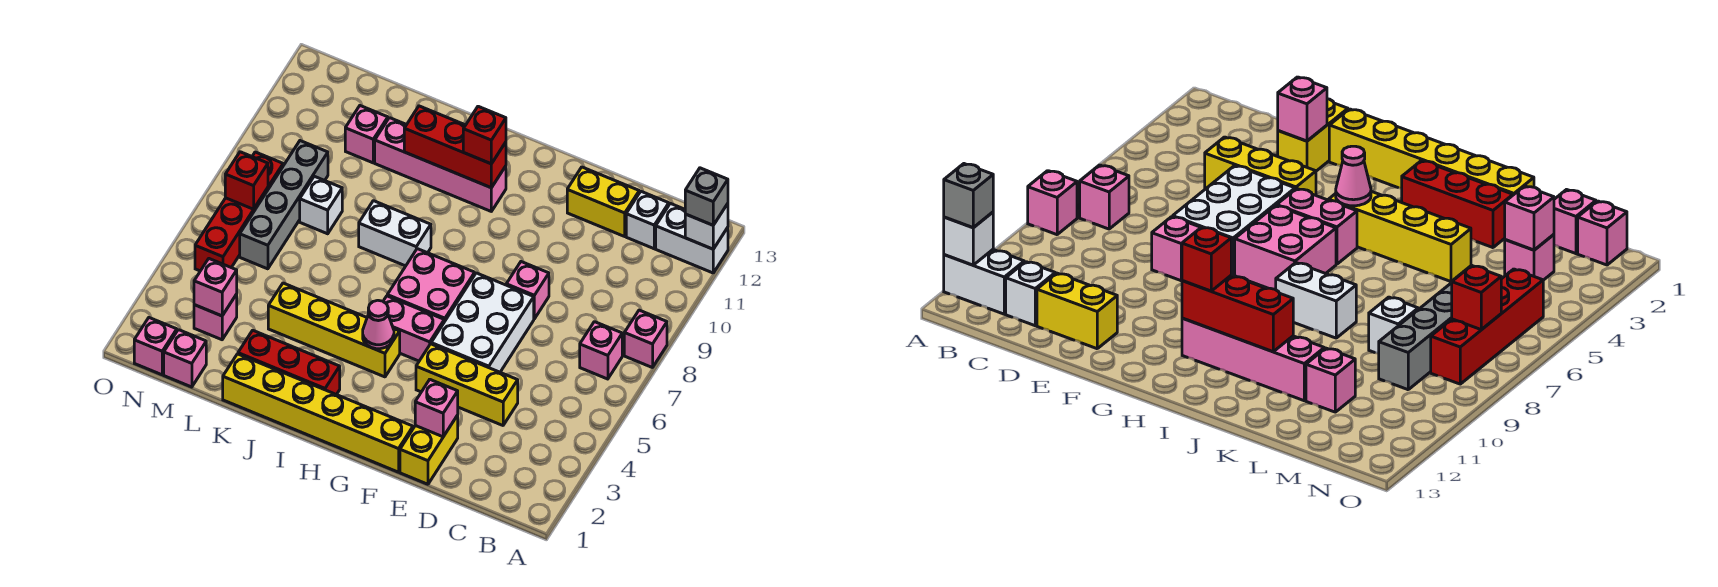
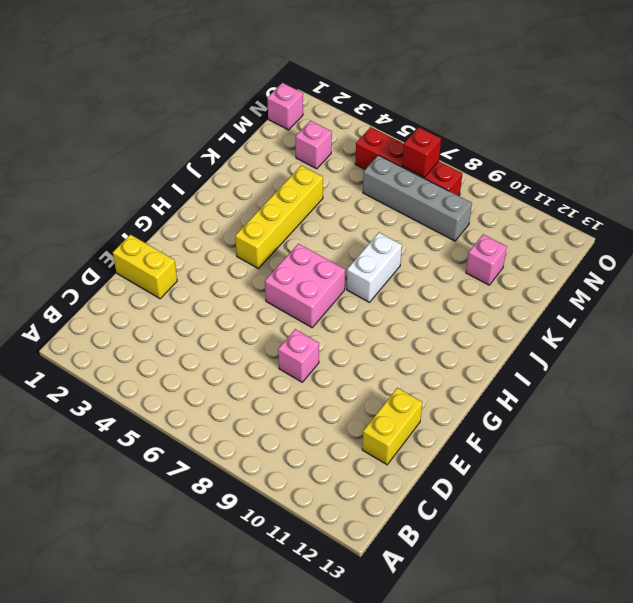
none -> pink brick A8 level 1
none -> white brick A12:B12 level 1
none -> pink brick B7 level 1
none -> white brick C12 level 1

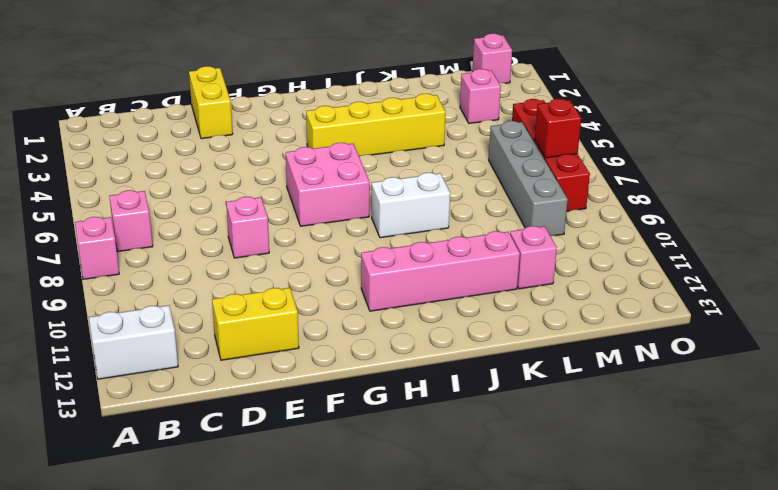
none -> white brick C12 level 1
none -> yellow brick D4:F4 level 1
none -> white brick E5:F7 level 1
none -> yellow brick F1:K1 level 1

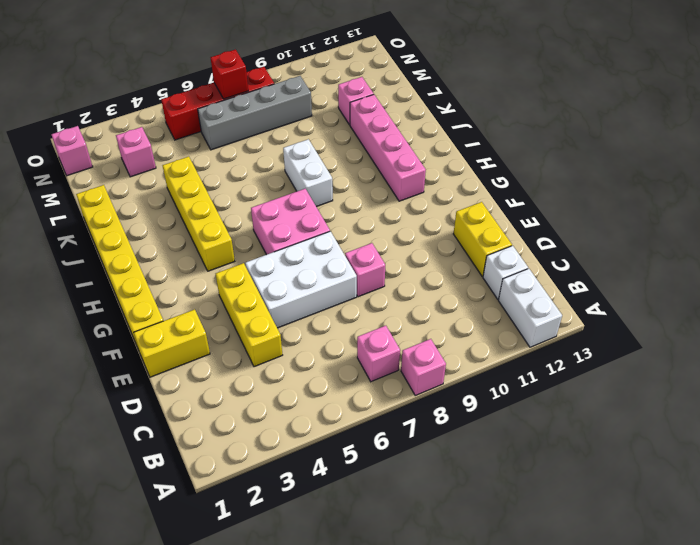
none -> pink brick G5:H5 level 1
none -> red brick I2:K2 level 1
none -> white brick L8 level 1
none -> pink brick M1 level 1

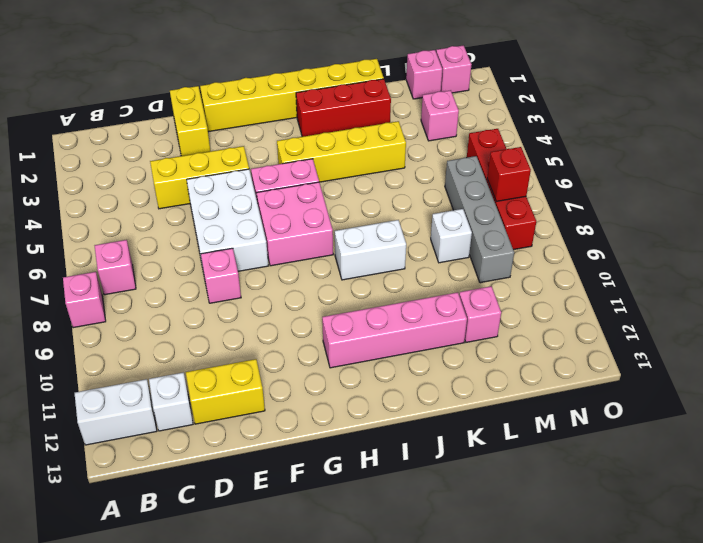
none -> white brick A12 level 2
none -> pink brick E2 level 2
none -> pink cone H4 level 2
none -> red brick H11:J11 level 2

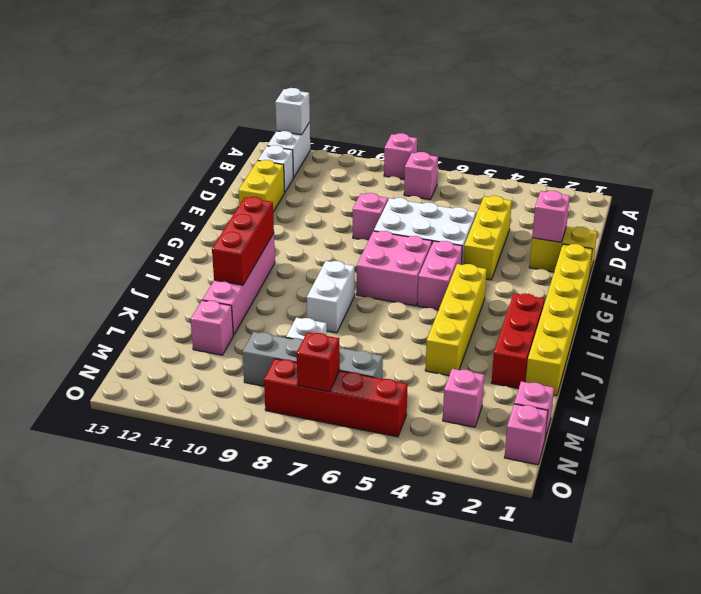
none -> pink cone H4 level 2
none -> pink brick M3 level 2
none -> grey brick A12 level 3
none -> red brick H11 level 3

